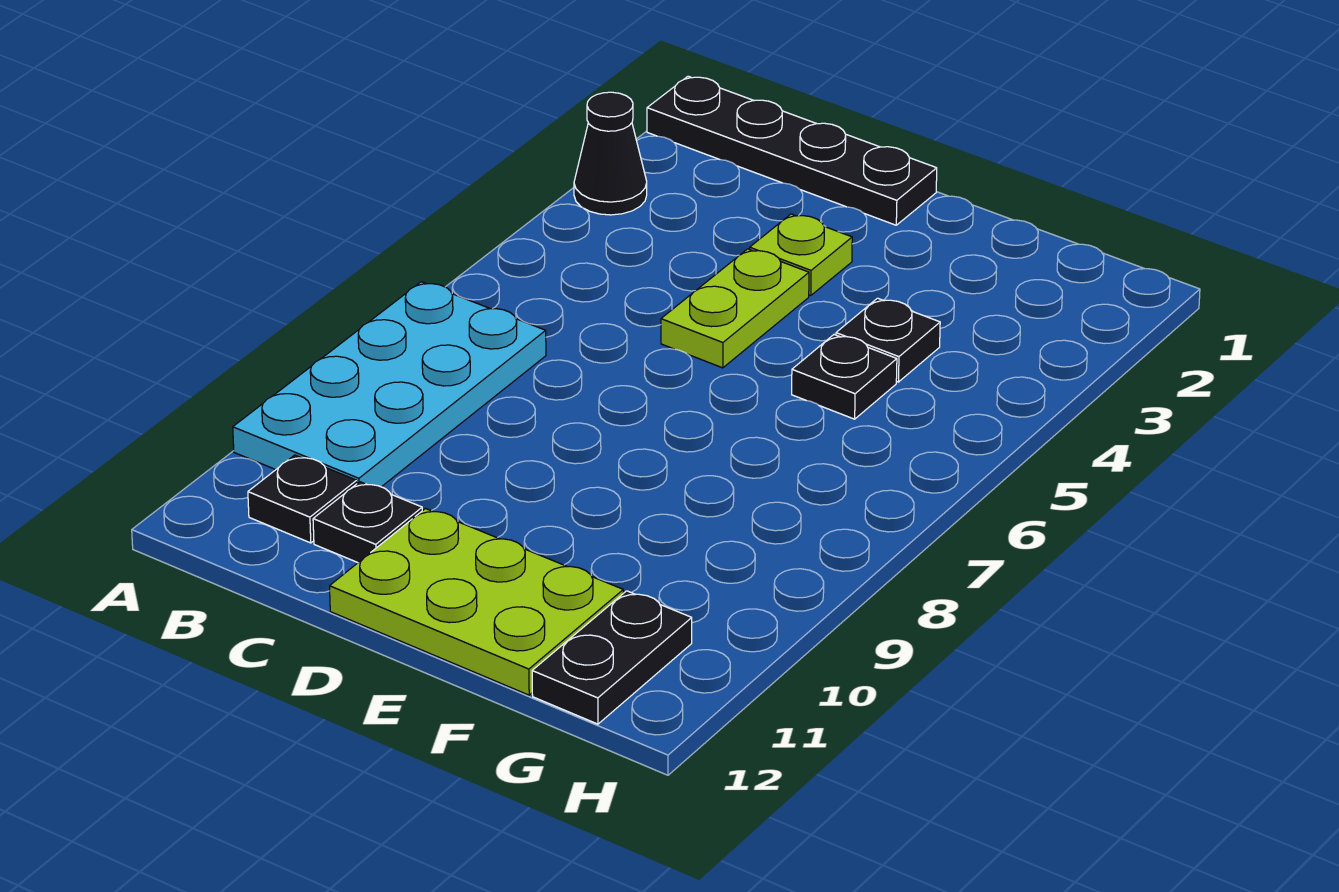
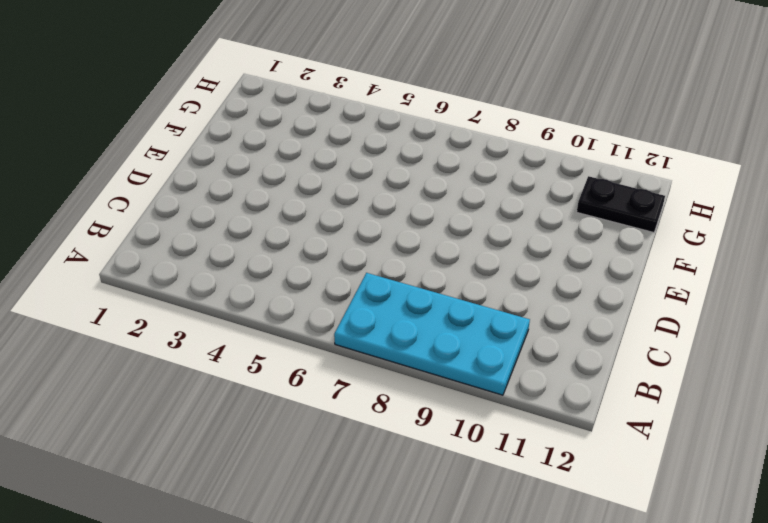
none -> black plate A1:D1 level 1
none -> black cone A3 level 1

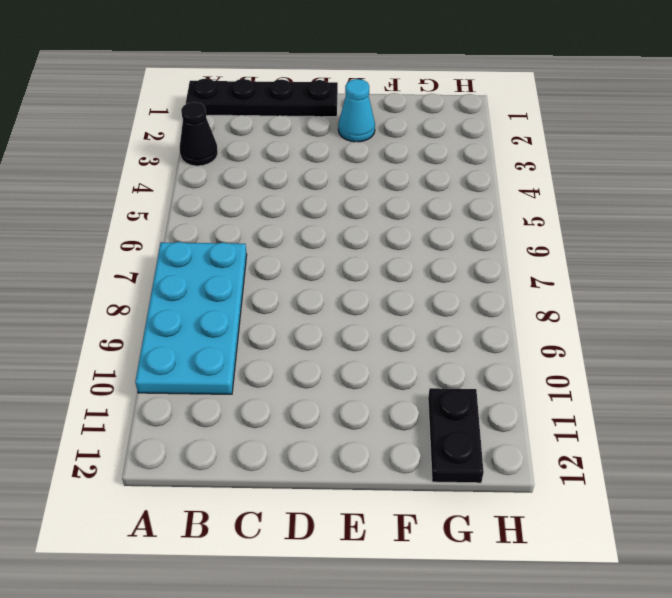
cyan cone E2 level 1 -> none
none -> black plate B11 level 1
none -> black plate C11 level 1

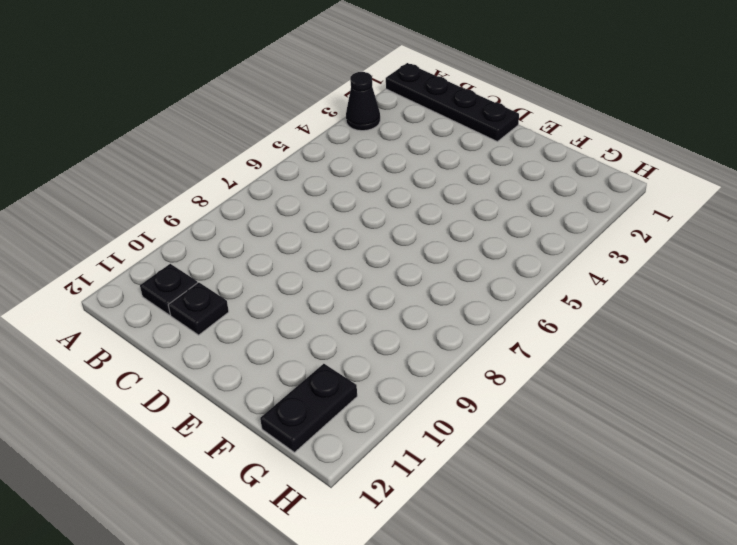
none -> cyan plate A7:B10 level 1
none -> lime plate D3 level 1

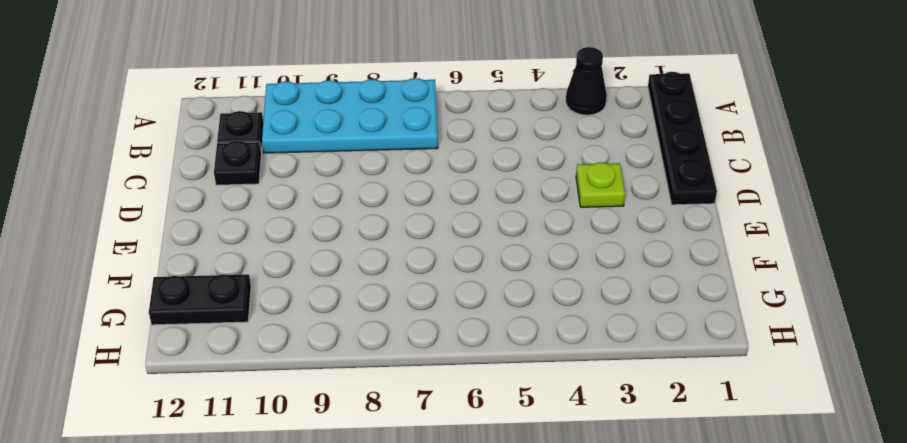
none -> lime plate D4:D5 level 1
none -> lime plate D11:F12 level 1

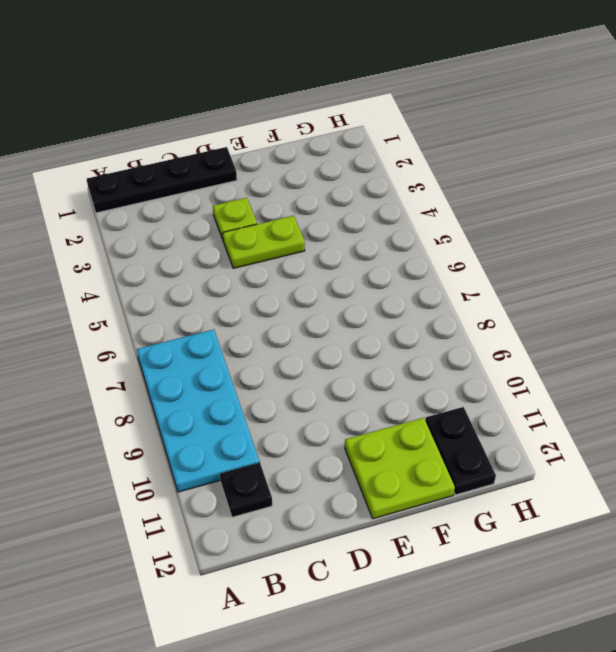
lime plate D4:E4 level 1 -> lime plate D4:D5 level 1
lime plate E11:F12 level 1 -> lime plate D11:F12 level 1
none -> black cone A3 level 1
none -> black plate C11 level 1

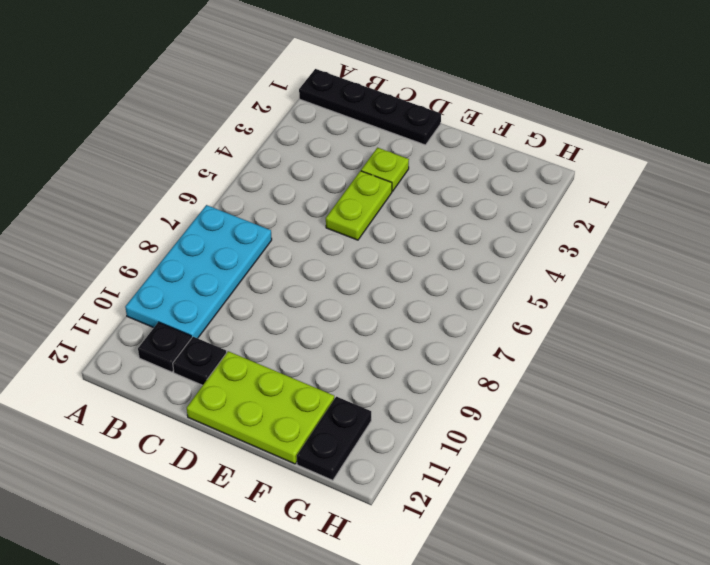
none -> black cone A3 level 1
none -> black plate F4 level 1

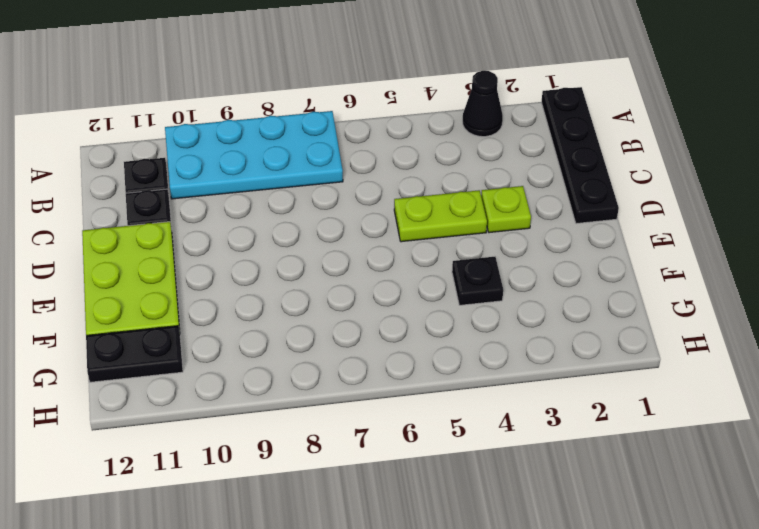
none -> black plate F5 level 1

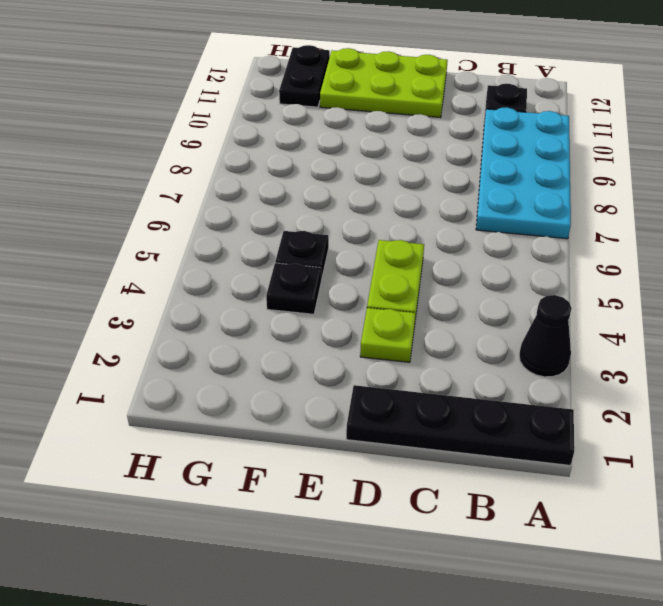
none -> black plate C11 level 1

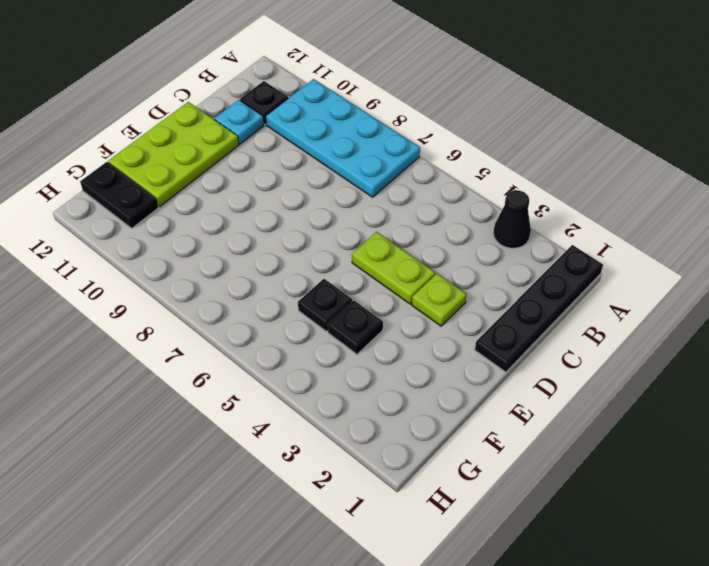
cyan plate C11 level 1 -> black plate C11 level 1

